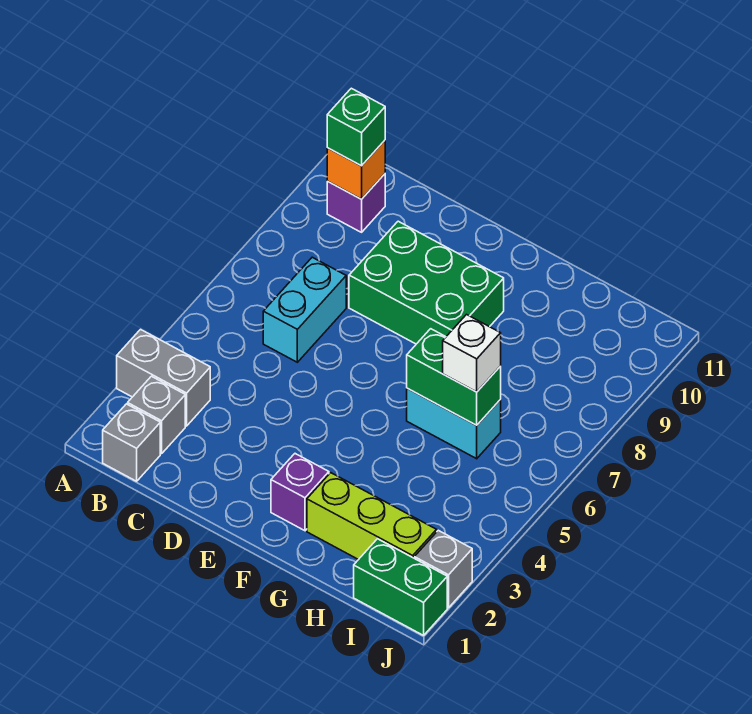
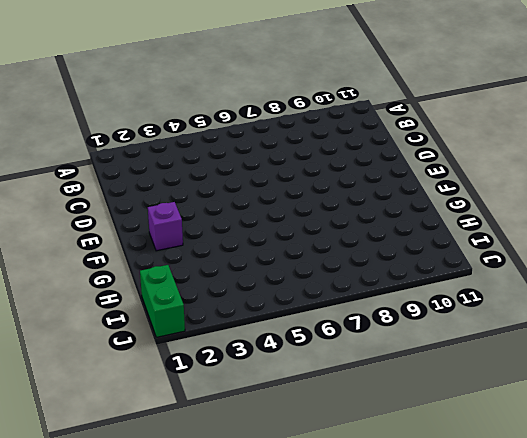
none -> grey brick A3:B3 level 1
none -> grey brick B1 level 1
none -> grey brick B2 level 1

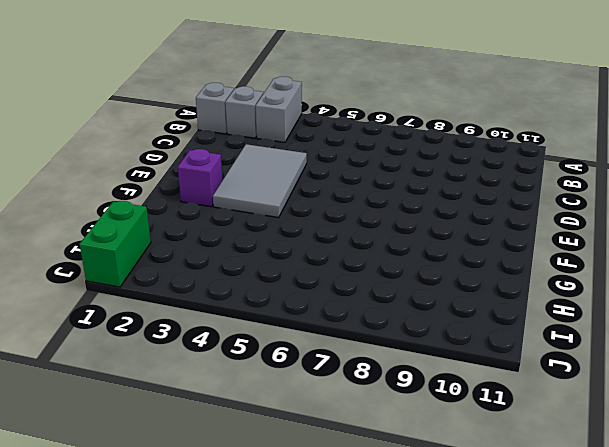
grey tile D3:F4 level 1 -> none
none -> purple brick B10 level 1
none -> cyan brick C6:C7 level 1
none -> green brick D8:F9 level 1

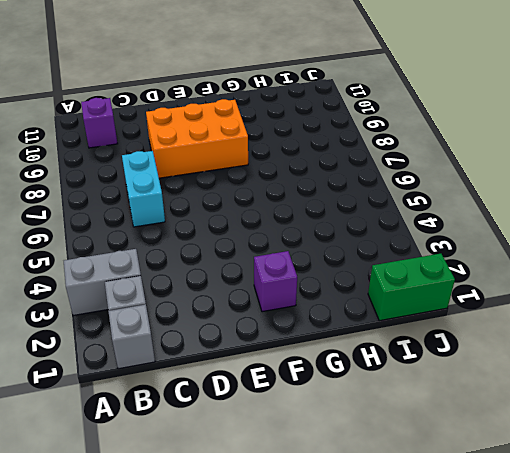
orange brick D8:F9 level 1 -> green brick D8:F9 level 1
none -> lime brick G2:I2 level 1
none -> cyan brick G6:H6 level 1
none -> grey brick J2 level 1

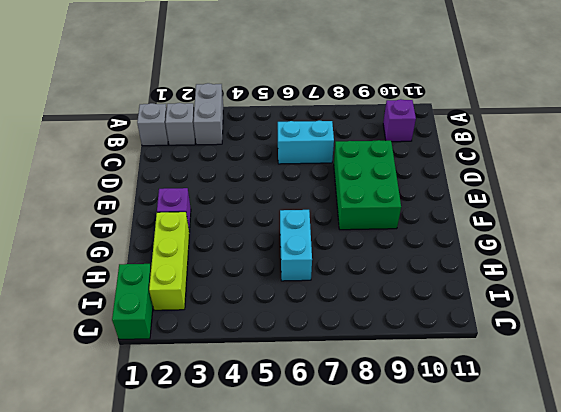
none -> grey brick J2 level 1
none -> orange brick B10 level 2
none -> green brick G6:H6 level 2

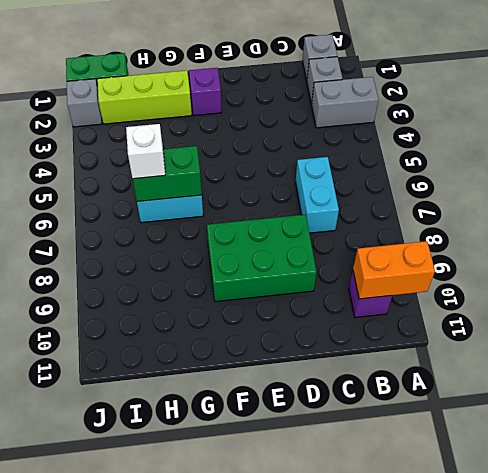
orange brick A10:B10 level 2 -> orange brick B10 level 2
none -> green brick B10 level 3

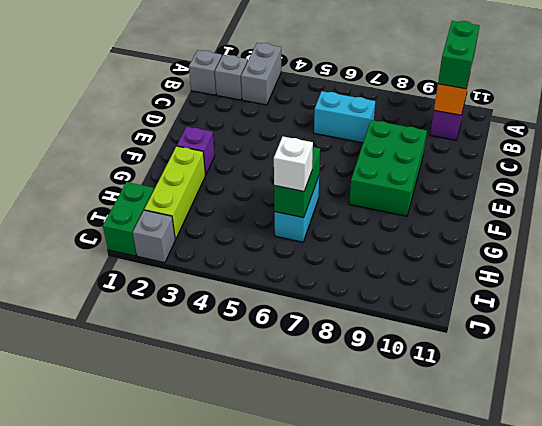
green brick A10:B10 level 3 -> green brick B10 level 3

